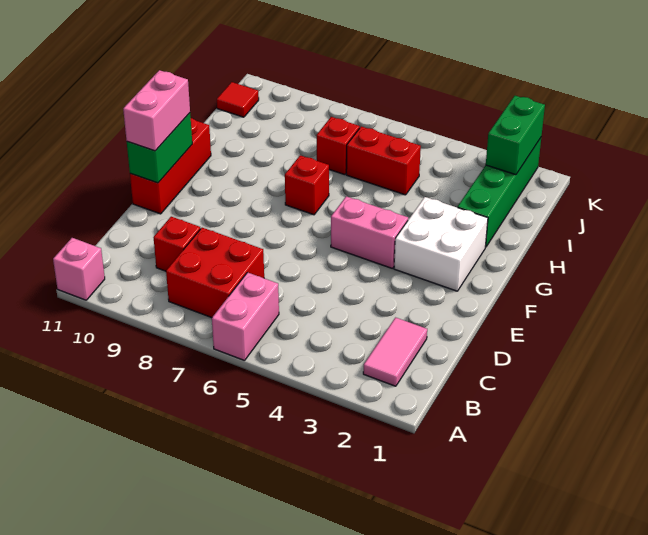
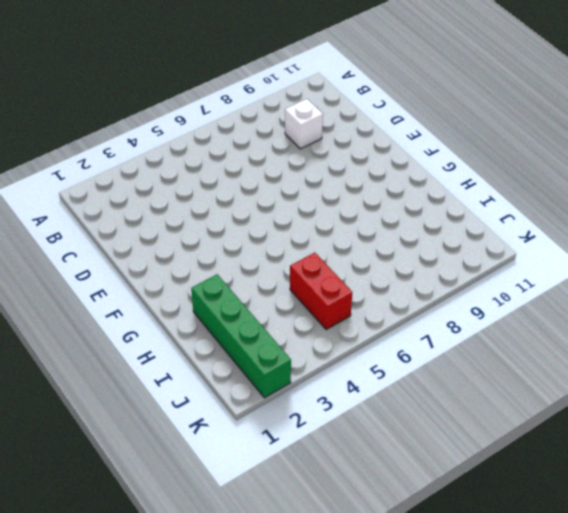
white brick C9 level 1 -> red brick C9 level 1
red brick I5:J5 level 1 -> red brick I5:I6 level 1
none -> pink brick A6:B6 level 1
none -> pink brick A11 level 1
none -> pink tile B2:C2 level 1

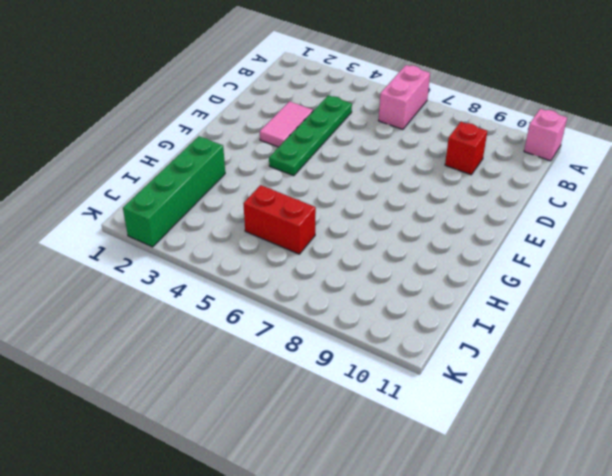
green plate C4:F4 level 1 -> pink brick F4:F5 level 1
pink tile D3:E3 level 1 -> pink tile B2:C2 level 1
none -> red brick B7:C8 level 1
none -> red brick E11:G11 level 1
none -> white brick F2:G3 level 1

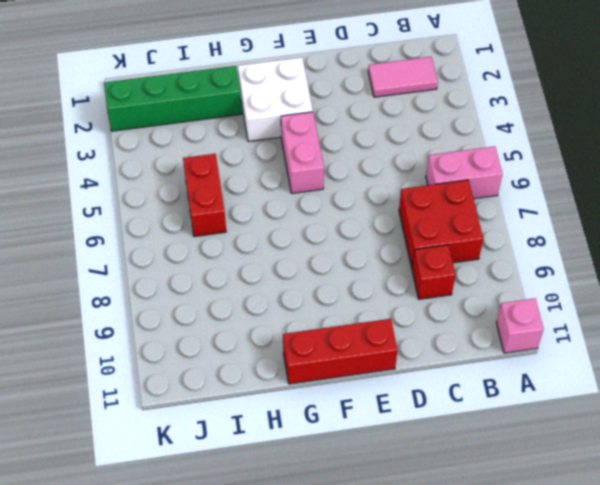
none -> red brick G7 level 1
none -> red brick I7 level 1
none -> red tile J11 level 1

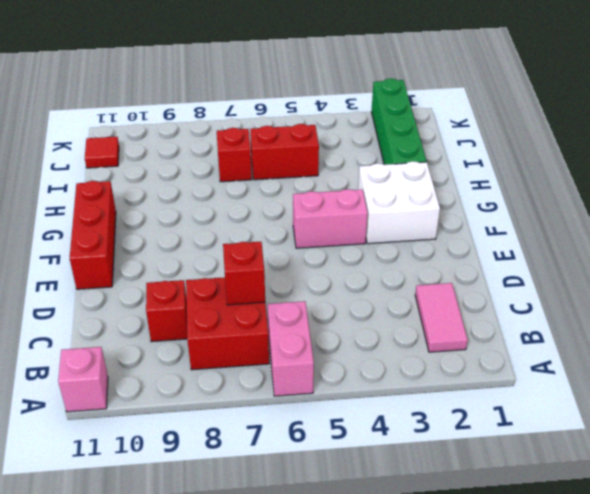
red brick C7 level 2 -> red brick G7 level 1
none -> green brick E11:F11 level 2
none -> green brick J2:K2 level 2
none -> pink brick E11:F11 level 3

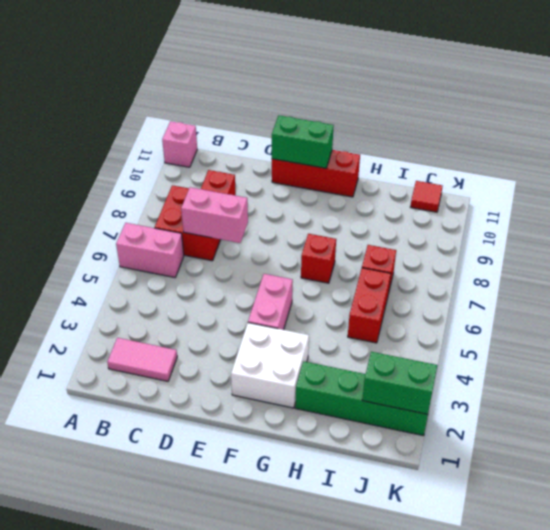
pink brick C7:D7 level 2 -> pink brick E11:F11 level 3

